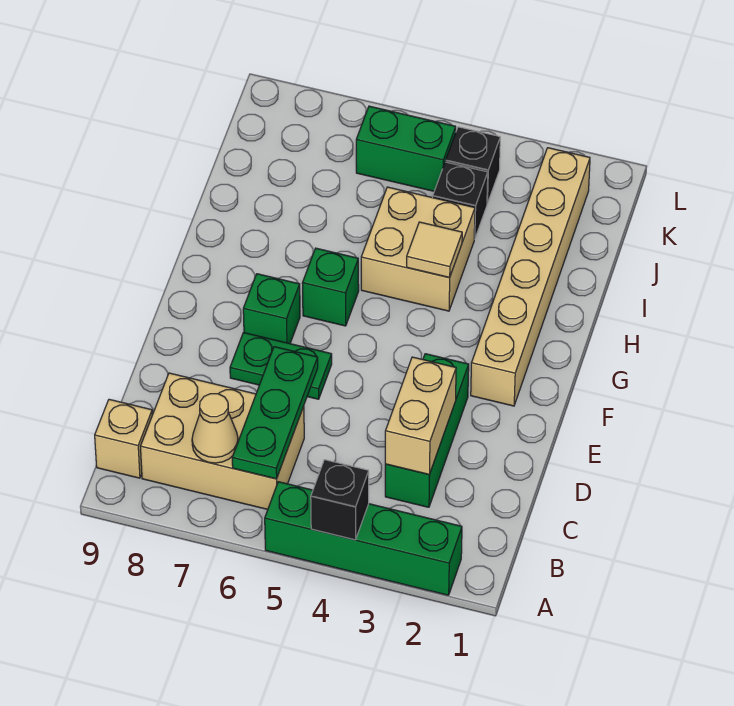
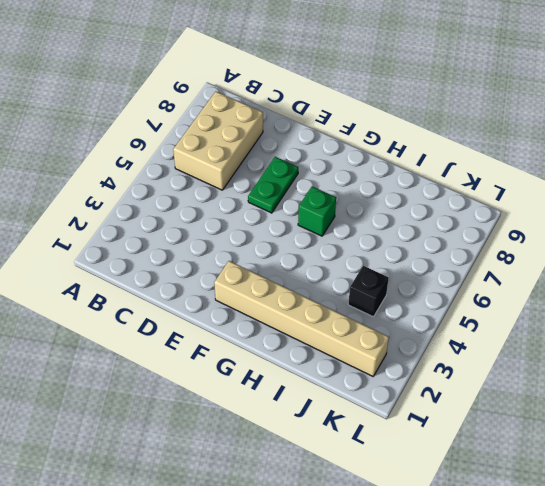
none -> green brick A2:A5 level 1
none -> tan brick B9 level 1
none -> green brick C3:E3 level 1

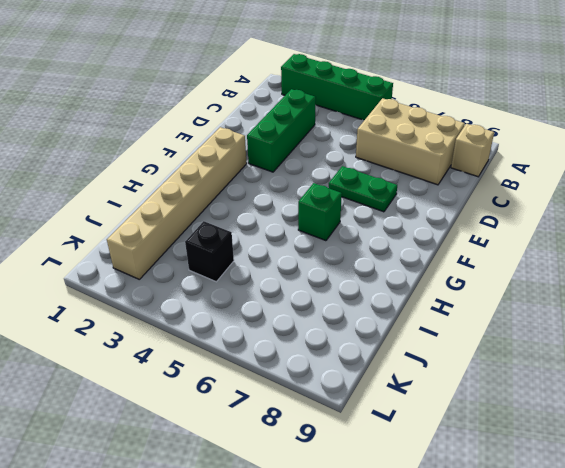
none -> green brick F7 level 1
none -> tan brick H4:I5 level 1
none -> black brick K4 level 1

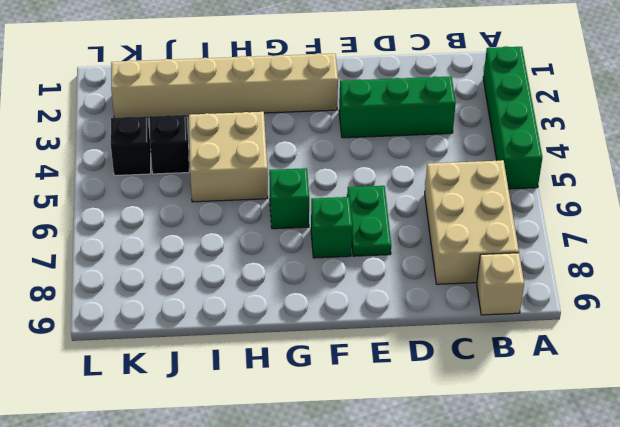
none -> green brick K5:K6 level 1
none -> black brick A4 level 2
none -> green plate B6:D6 level 2

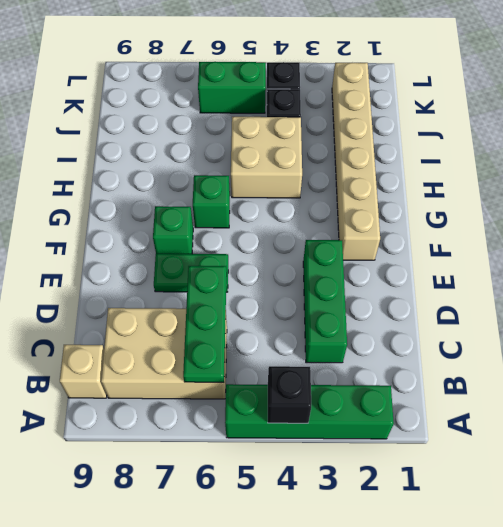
none -> tan cone B7 level 2
none -> tan brick C3:D3 level 2
none -> tan tile H4 level 2

